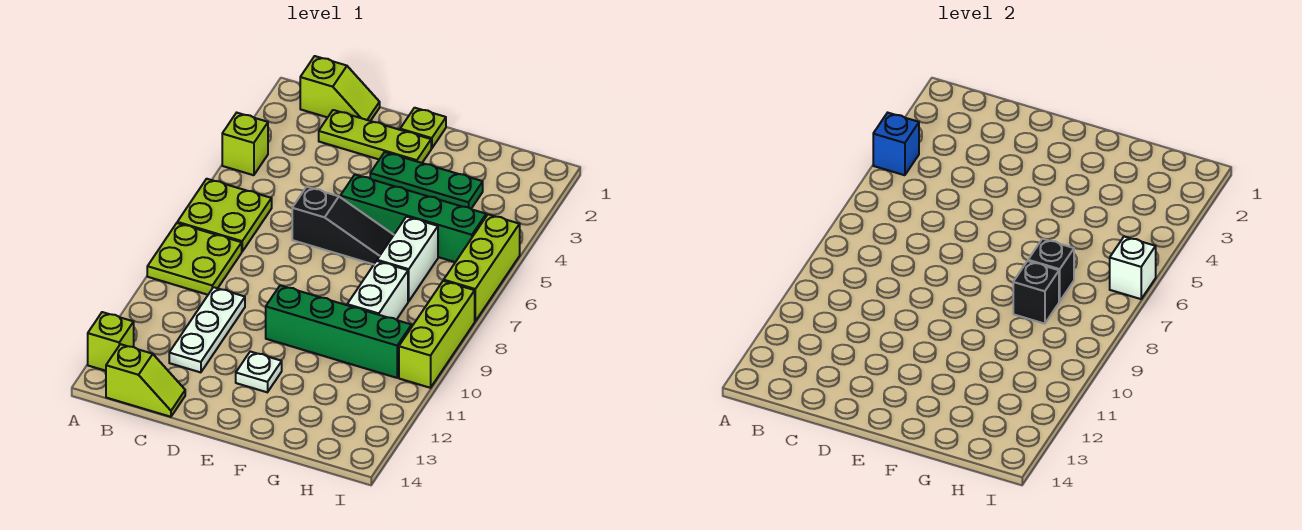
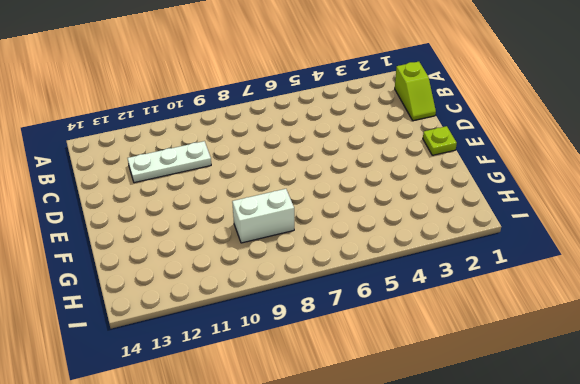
none -> lime brick A4 level 1
none -> lime plate A6:B7 level 1
none -> lime plate A8:B9 level 1

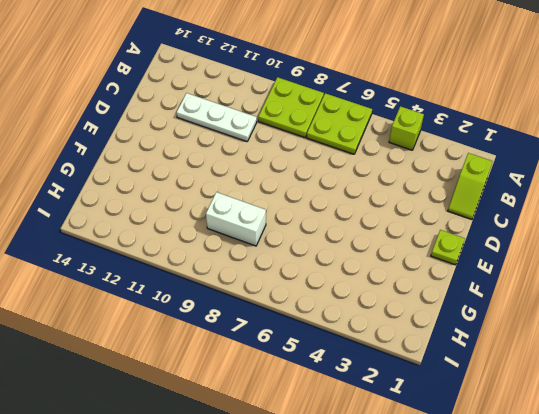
none -> lime brick A13 level 1
none -> lime slope B14:C14 level 1 top B
none -> lime plate C2:E2 level 1

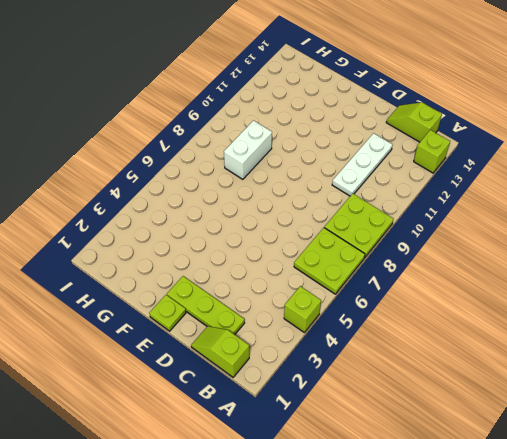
none -> black slope D6:F6 level 1 top D
none -> green plate E3:G3 level 1
none -> green brick E5:H5 level 1

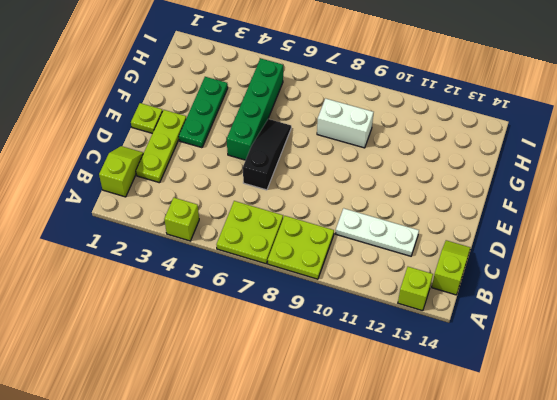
none -> green brick E10:H10 level 1
none -> white plate E12 level 1
none -> white brick G6:G7 level 1

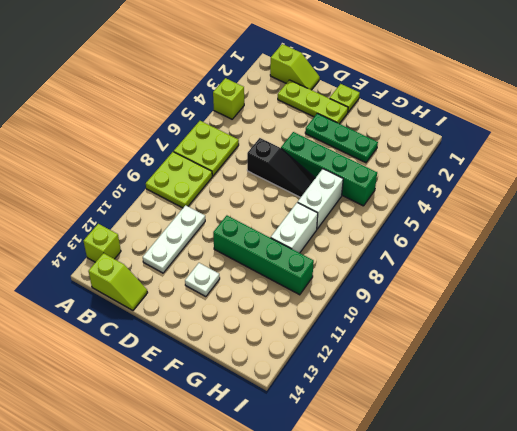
none -> lime brick I5:I7 level 1
none -> lime brick I8:I10 level 1
none -> blue brick A4 level 2

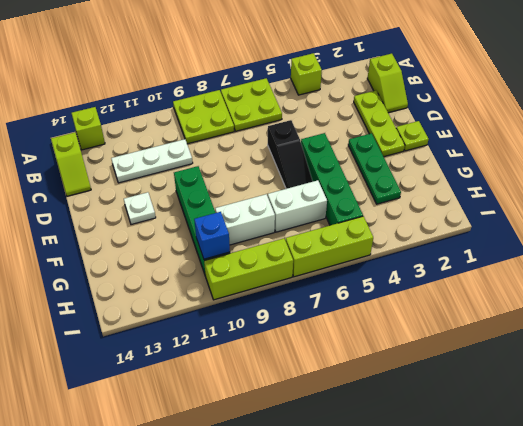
blue brick H10 level 2 -> blue brick A4 level 2
none -> black brick G7 level 2
none -> black brick G8 level 2
none -> white brick I6 level 2

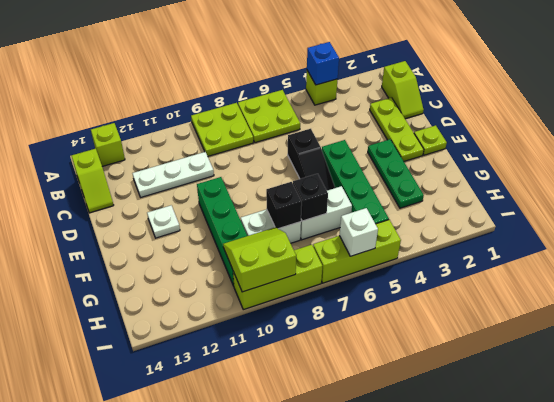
lime slope H9:I10 level 2 top I -> none

